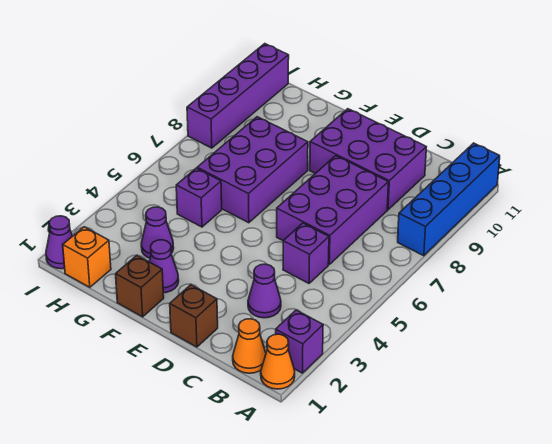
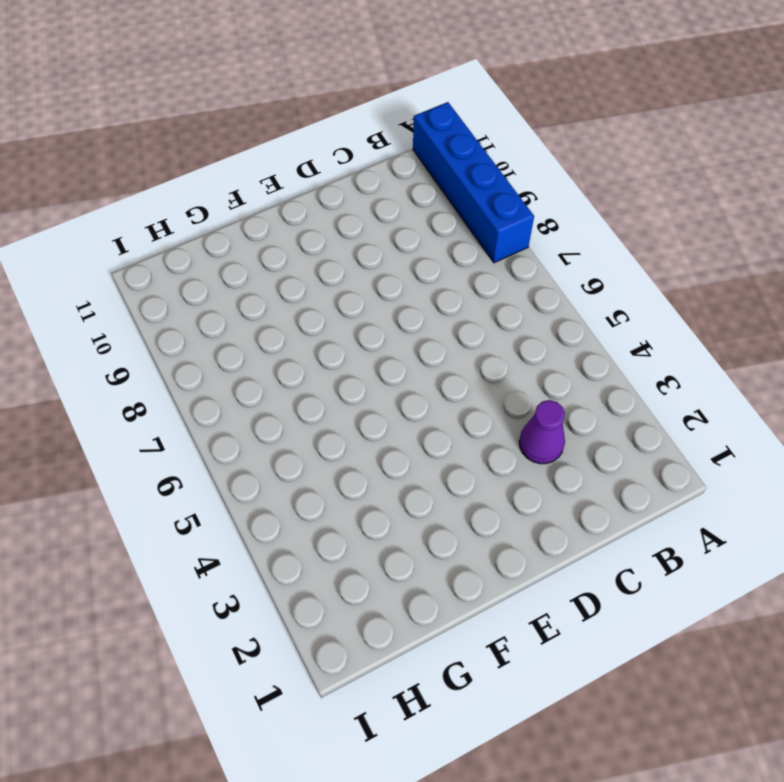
none -> orange cone A1 level 1
none -> purple brick A2 level 1
none -> orange cone B1 level 1

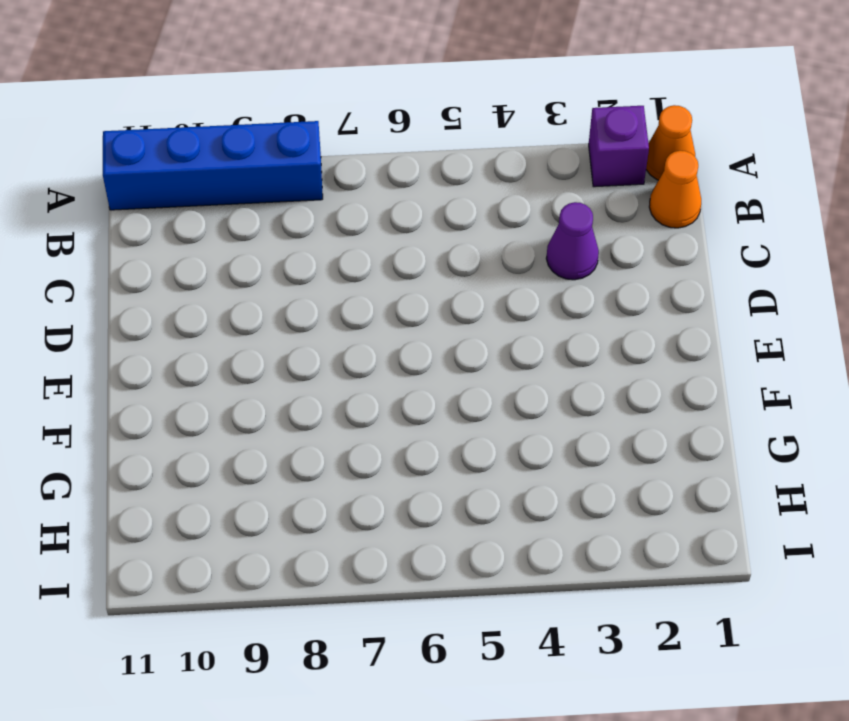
none -> purple brick C5 level 1
none -> purple brick C6:D8 level 1
none -> purple brick C9:E10 level 1

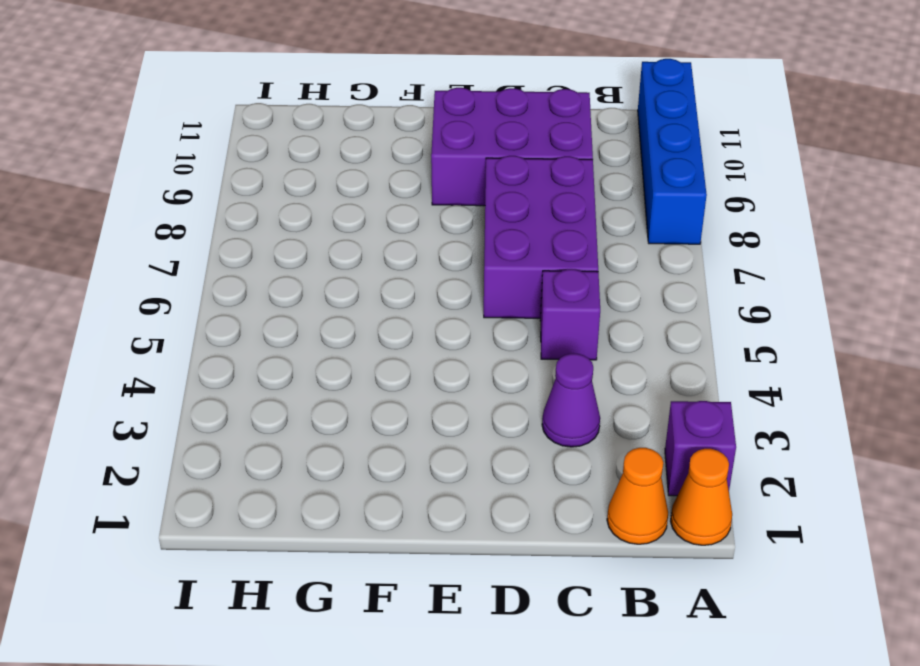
none -> brown brick D1 level 1
none -> brown brick F1 level 1
none -> purple cone F2 level 1

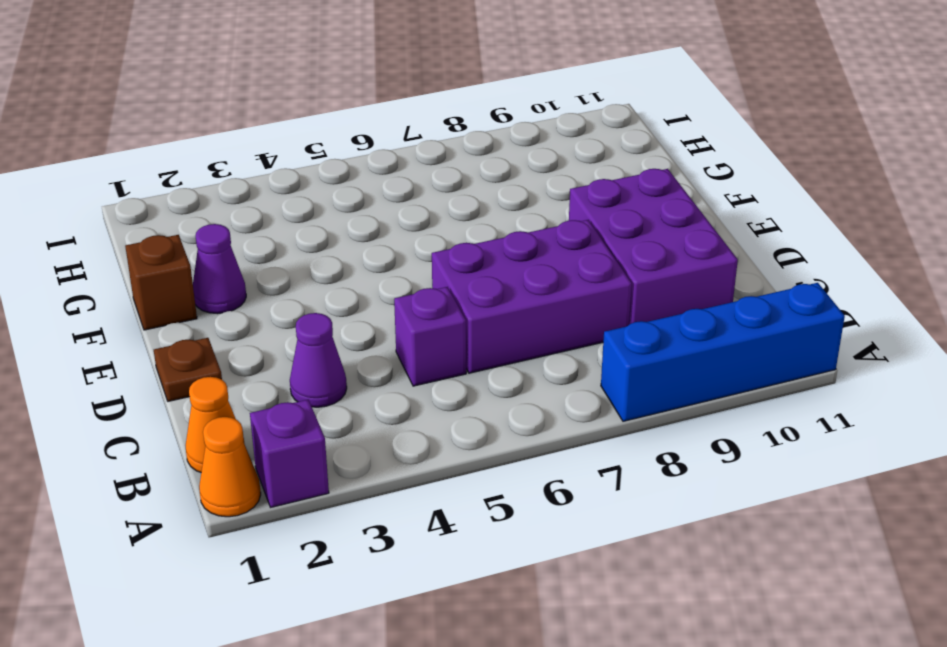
brown plate D1 level 1 -> brown brick D1 level 1
none -> purple brick F6:G8 level 1
none -> purple cone G3 level 1
none -> purple brick G5 level 1

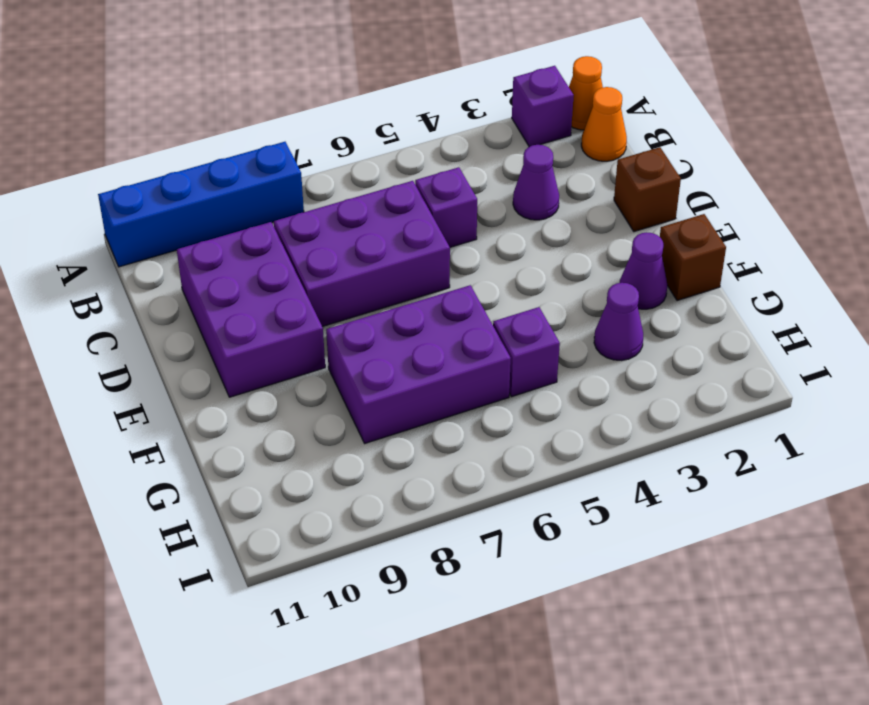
none -> orange brick H1 level 1
none -> purple cone I1 level 1
none -> purple brick I8:I11 level 1

